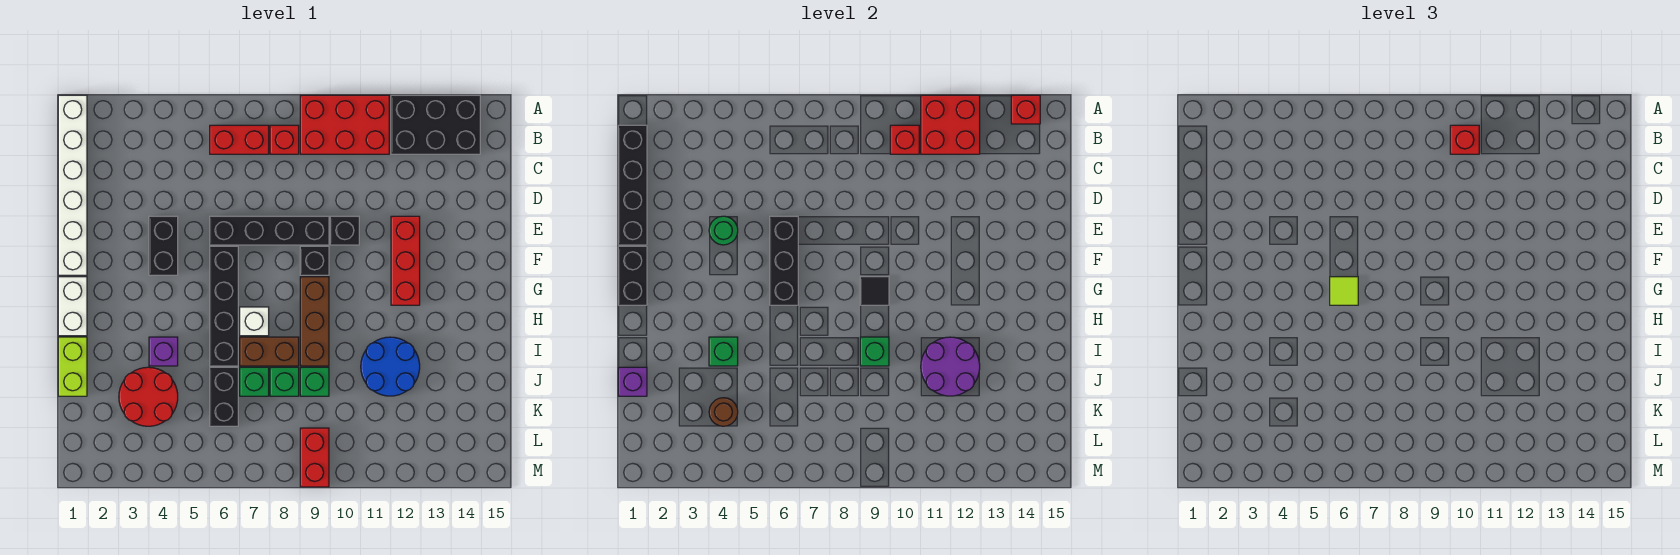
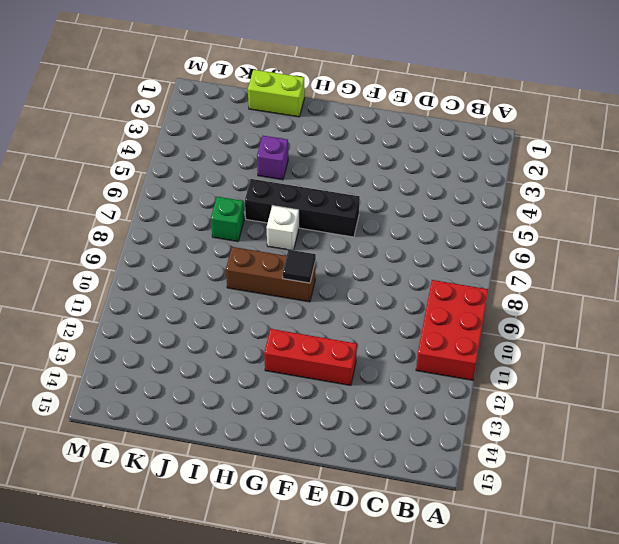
none -> white brick A1:F1 level 1
none -> black brick A12:B14 level 1
none -> red brick B6:B7 level 1
none -> red brick B8 level 1

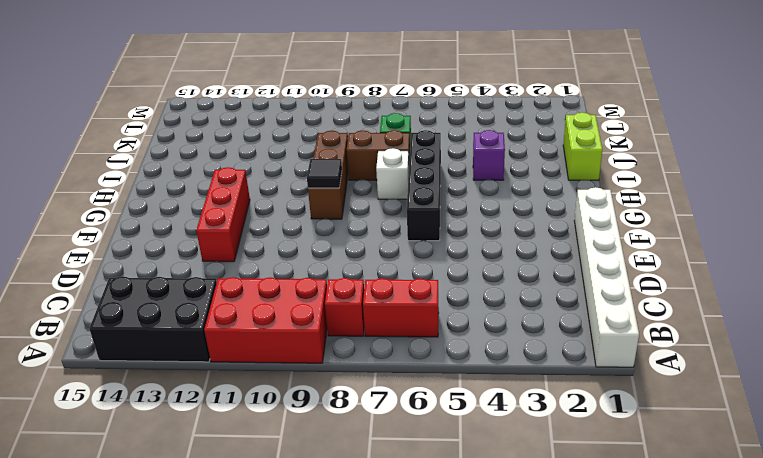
none -> black brick E4:F4 level 1
none -> black brick E6:E9 level 1
none -> black brick E10 level 1
none -> black brick F9 level 1

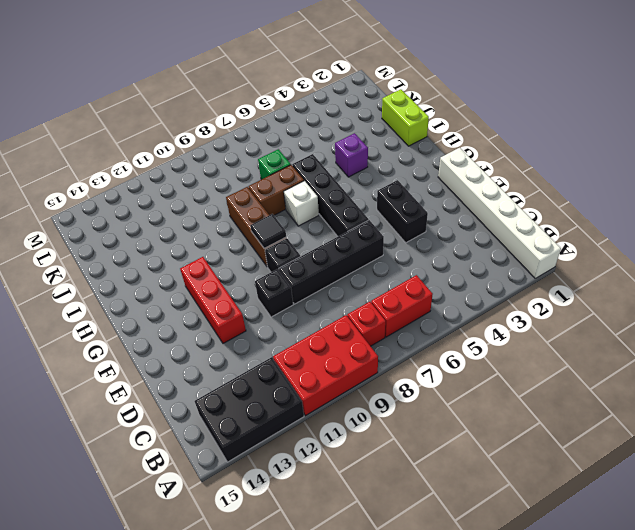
none -> white brick G1:H1 level 1
none -> blue round brick I11:J12 level 1
none -> red round brick J3:K4 level 1
none -> black brick J6:K6 level 1

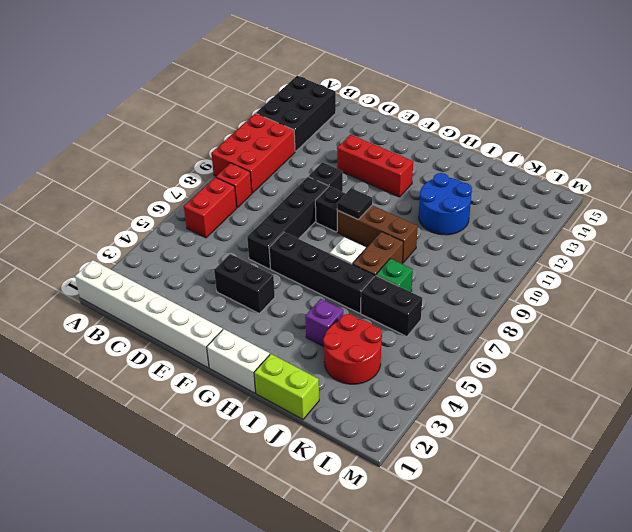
none -> green brick J8 level 1
none -> green brick J9 level 1
none -> red brick L9:M9 level 1
none -> red brick A11:B12 level 2

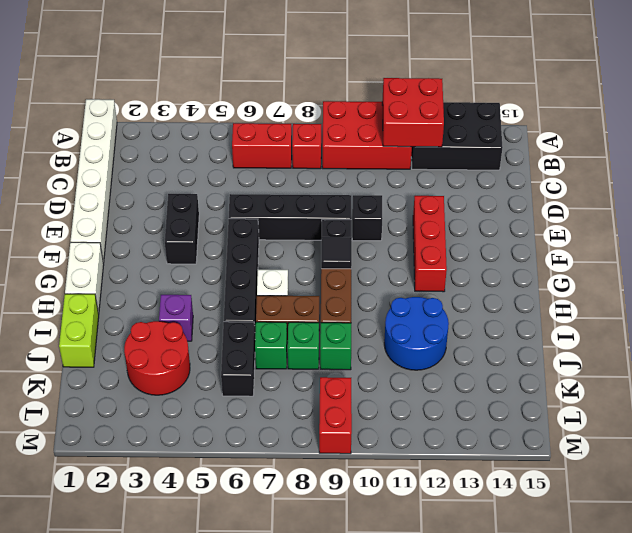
none -> red brick A14 level 2
none -> black brick B1:E1 level 2
none -> red brick B10 level 2
none -> green round brick E4 level 2

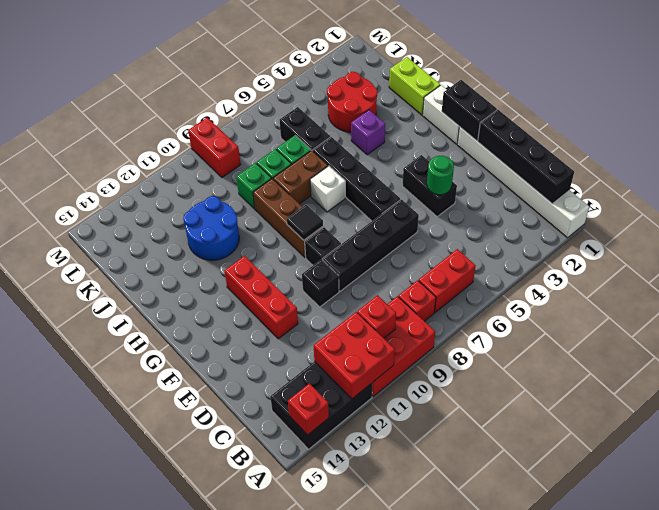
none -> black brick E6:G6 level 2
none -> green brick I4 level 2
none -> green brick I9 level 2
none -> purple round brick I11:J12 level 2

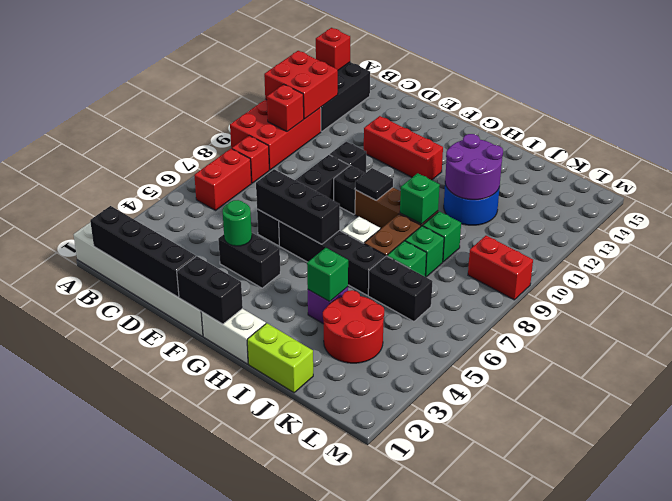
none -> purple brick J1 level 2
none -> brown round brick K4 level 2
none -> red brick B10 level 3
none -> lime tile G6 level 3

